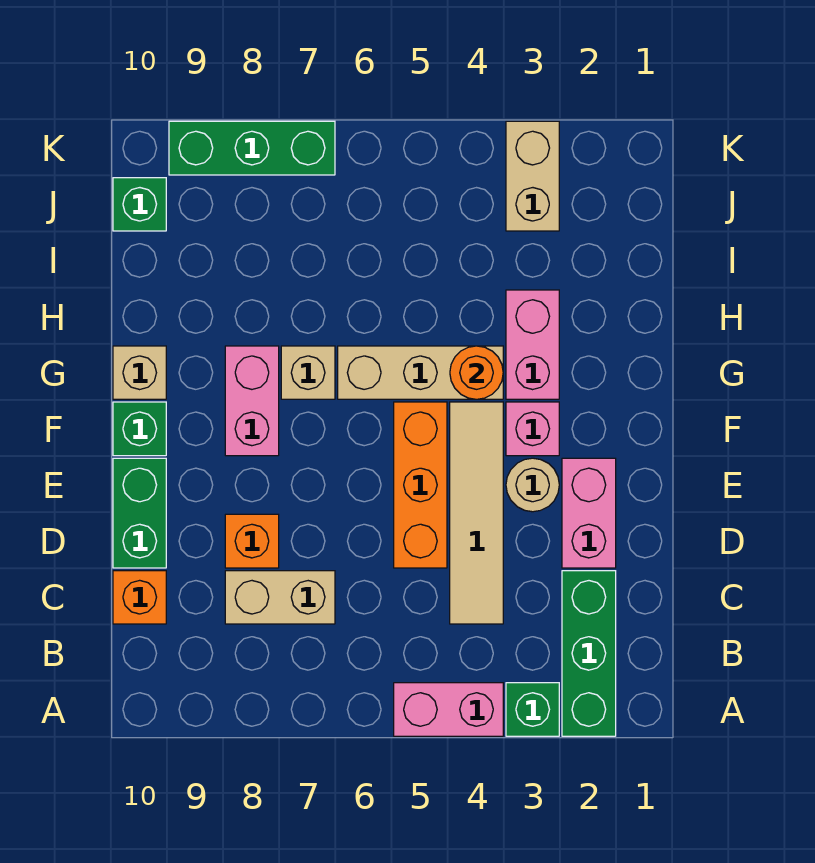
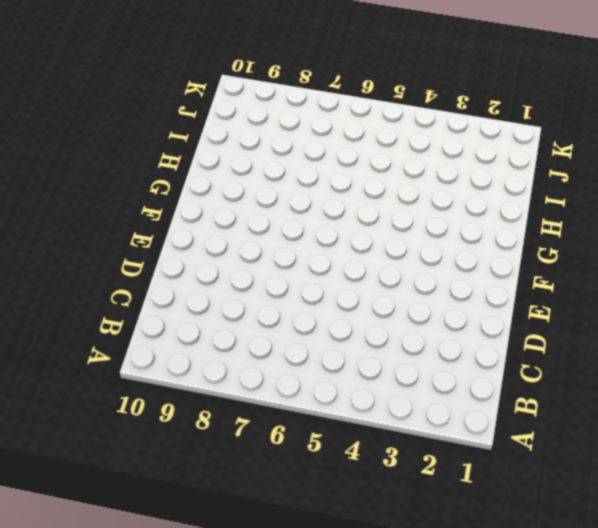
none -> green brick A2:C2 level 1
none -> green brick A3 level 1
none -> pink brick A4:A5 level 1

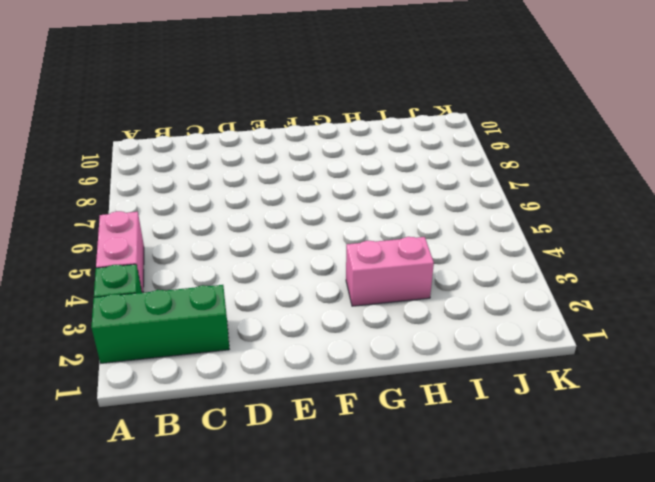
none -> tan tile C4:F4 level 1
none -> tan brick C7:C8 level 1
none -> orange brick C10 level 1

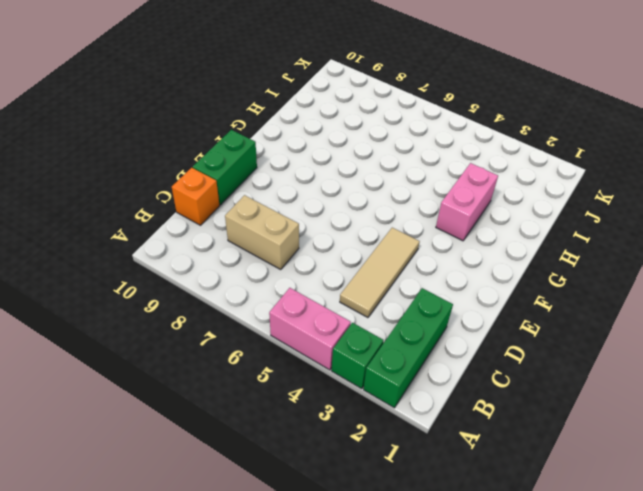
tan tile C4:E4 level 1 -> tan tile C4:F4 level 1
none -> pink brick D2:E2 level 1
none -> orange brick D5:F5 level 1
none -> orange brick D8 level 1

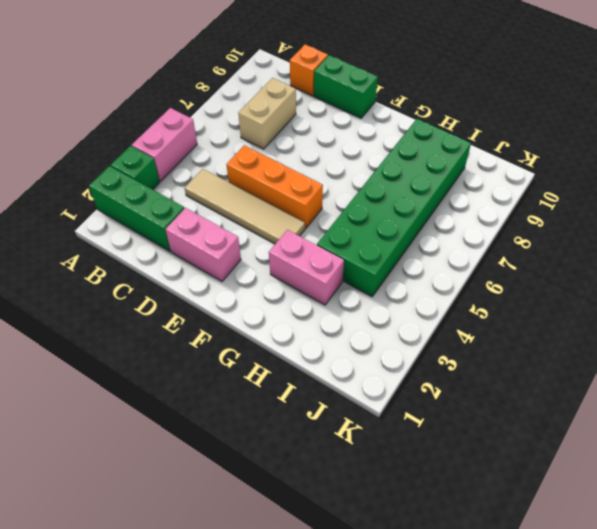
green brick H4:I9 level 1 -> none
none -> orange brick D8 level 1
none -> tan round brick E3 level 1
none -> pink brick F3 level 1

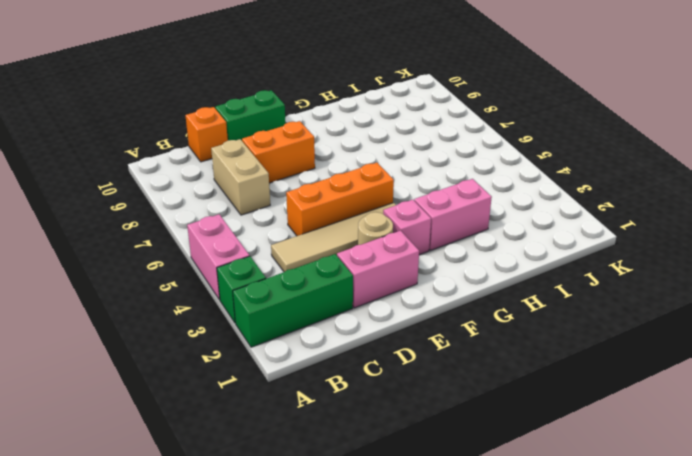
orange brick D8:E8 level 1 -> orange brick D8 level 1
none -> pink brick F8:G8 level 1
none -> green brick F10 level 1
none -> tan brick G4:G6 level 1

